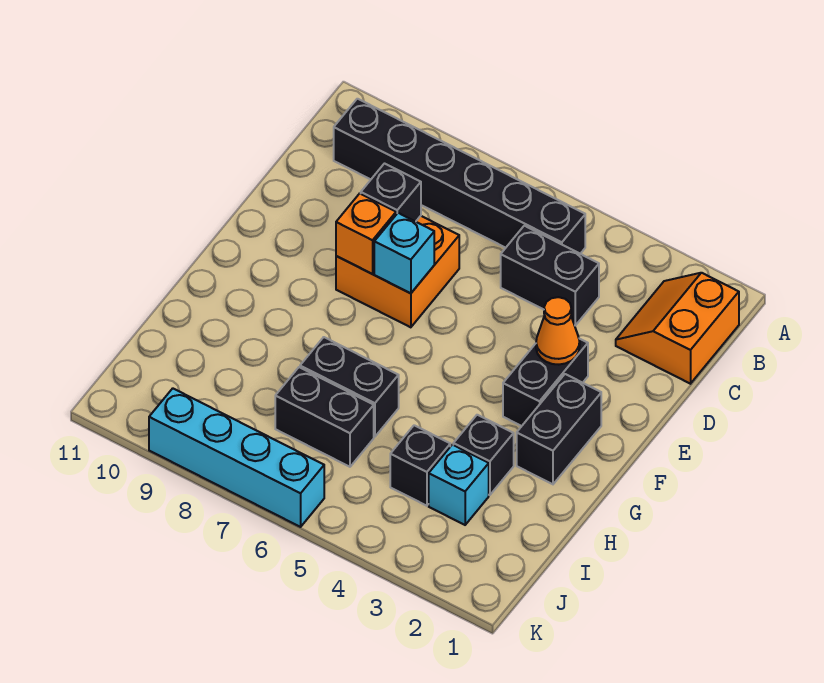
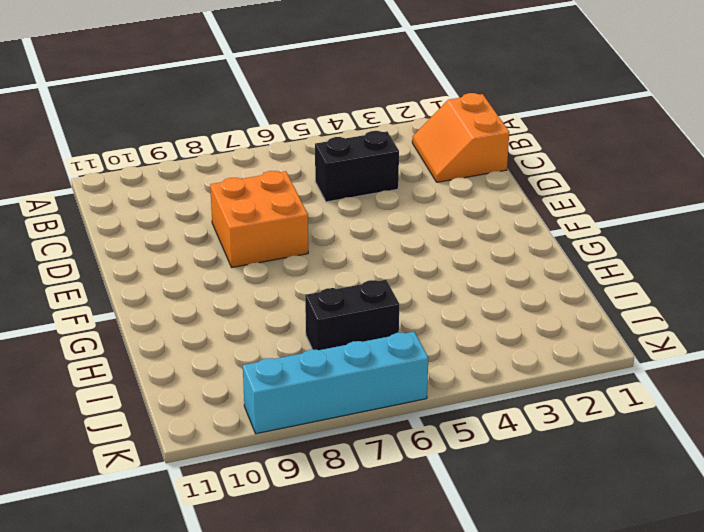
none -> black brick B5:B10 level 1
none -> black brick E3:F3 level 1
none -> black brick F2:G2 level 1

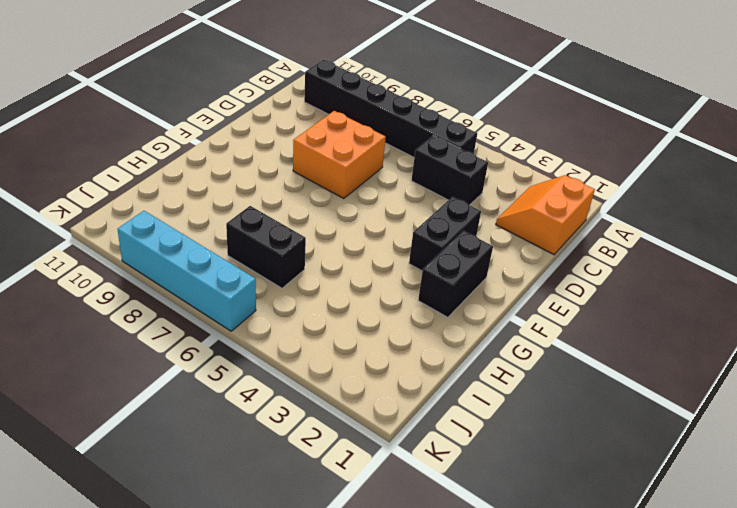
none -> black brick H3 level 1
none -> black brick H6:H7 level 1
none -> cyan brick I3 level 1

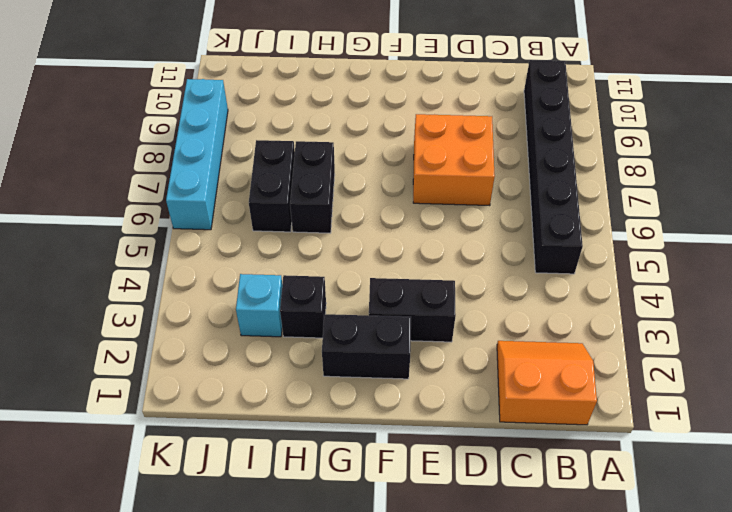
none -> black brick C4:C5 level 1
none -> black brick I4 level 1
none -> black brick D8 level 2

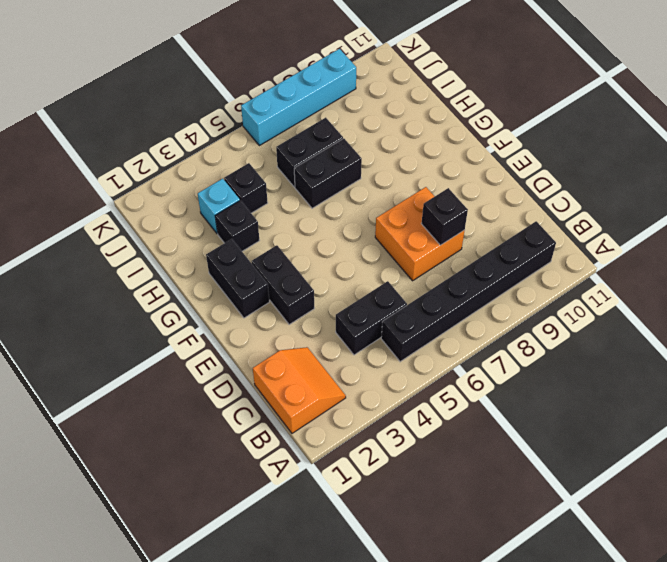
none -> orange cone E3 level 2
none -> cyan brick E7 level 2
none -> orange brick E8 level 2

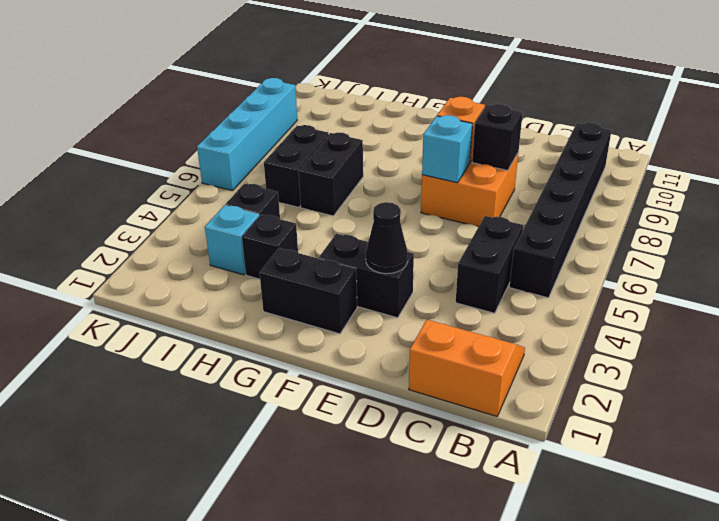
black cone E3 level 2 -> orange cone E3 level 2

